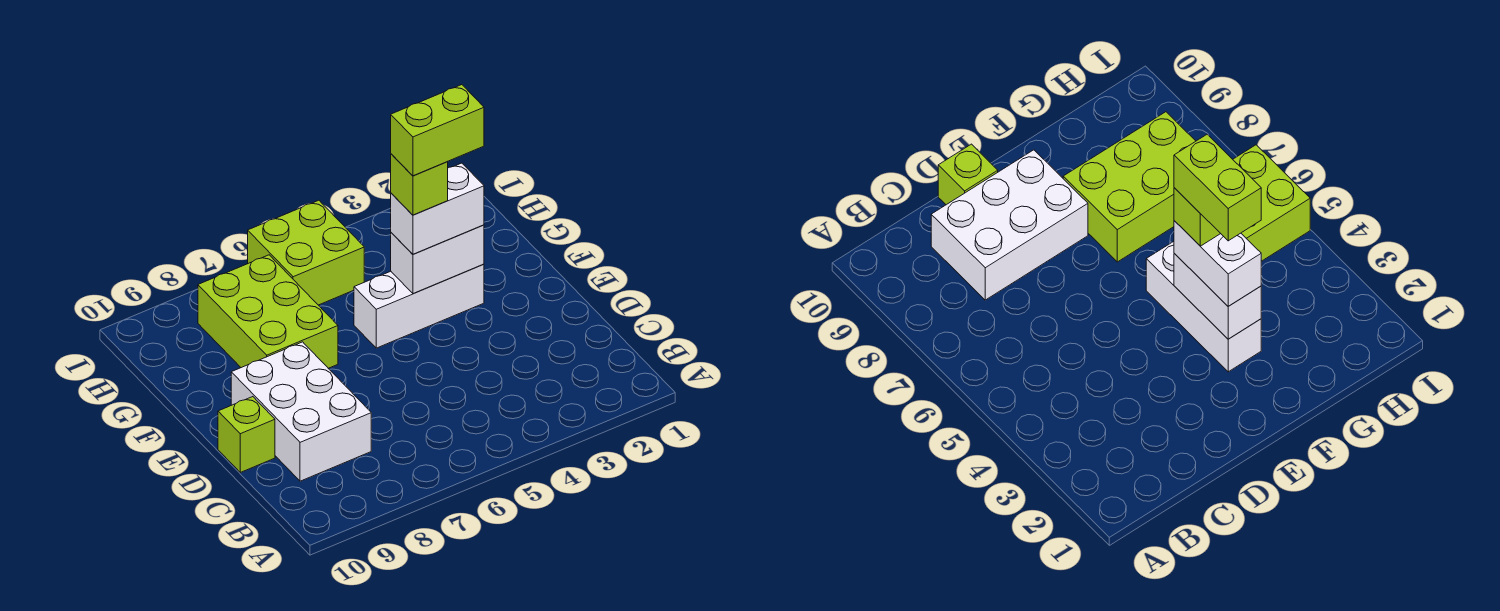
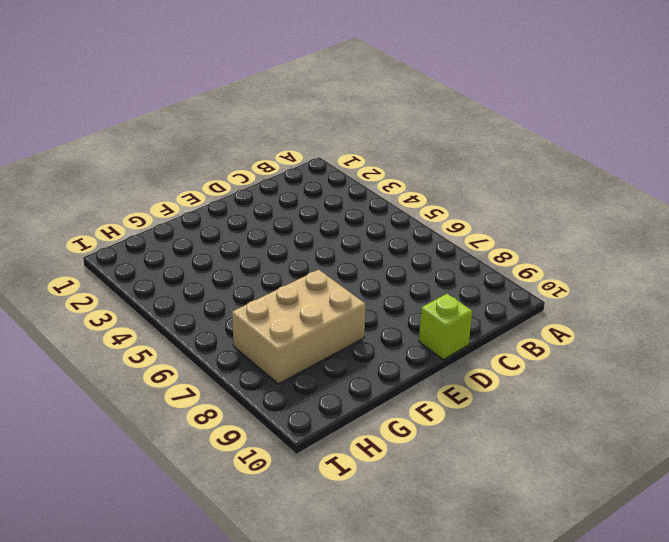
tan brick F7:H8 level 1 -> lime brick F7:H8 level 1
none -> white brick C8:E9 level 1
none -> white brick F3:F5 level 1

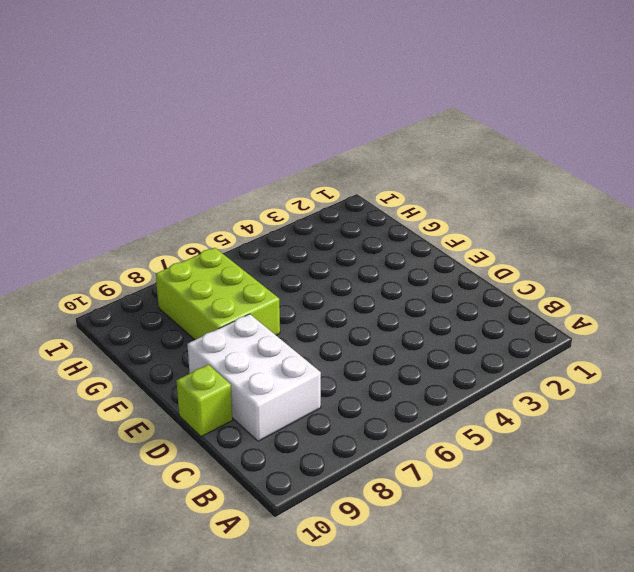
none -> white brick F3:F5 level 1
none -> lime brick H5:I6 level 1

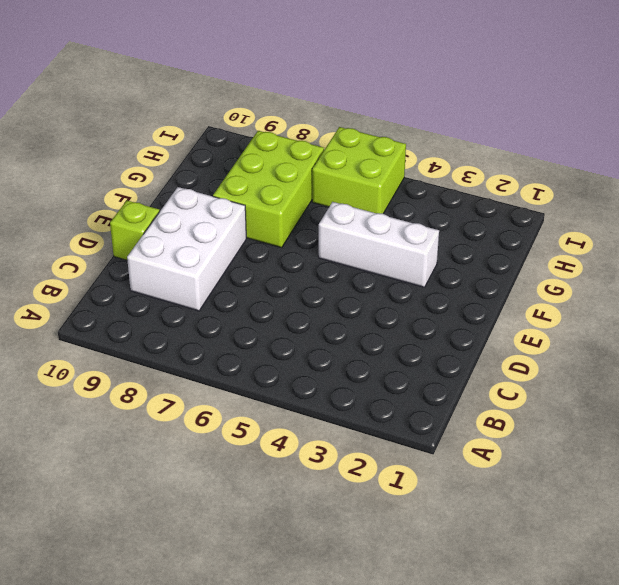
none -> white brick F3:F4 level 2
none -> white brick F3:F4 level 3

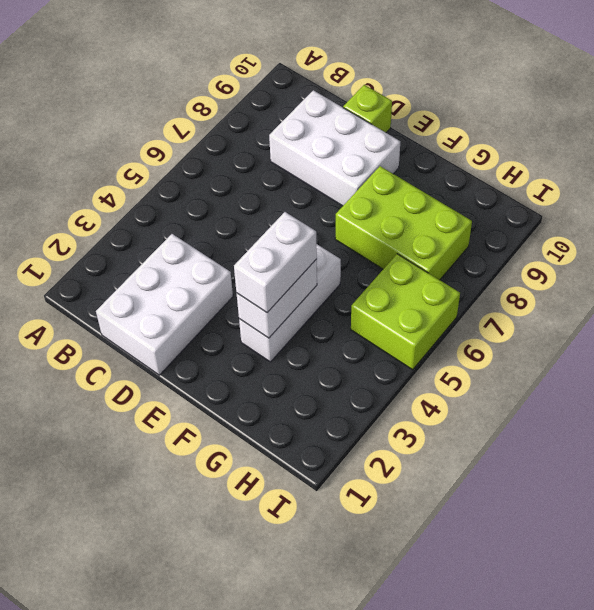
white brick C1:D3 level 1 -> none
none -> lime brick F4 level 4
none -> lime brick F3:F4 level 5

